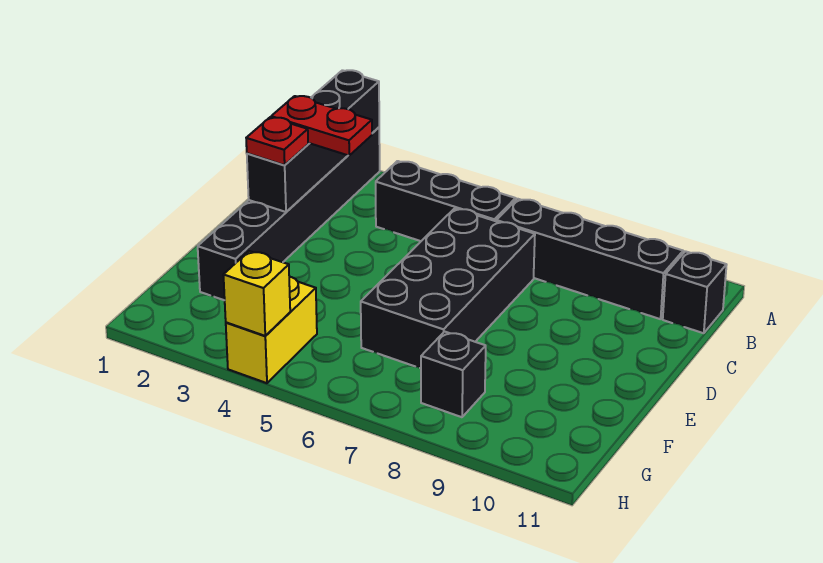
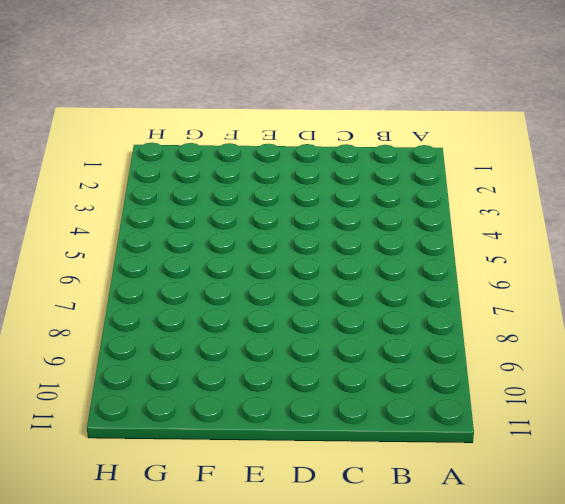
none -> black brick A2:F2 level 1
none -> black brick B4:B6 level 1

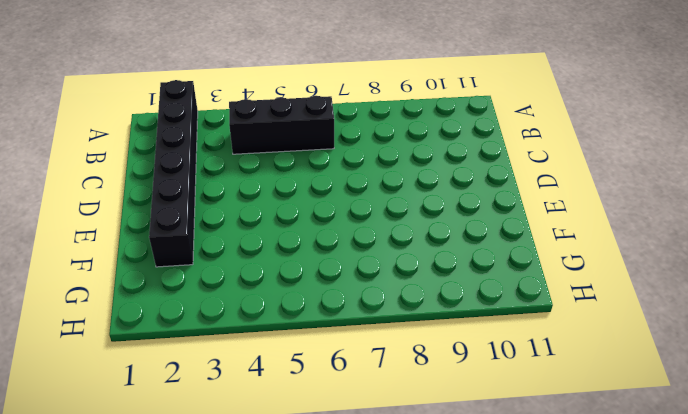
none -> black brick B7:B10 level 1
none -> black brick B11 level 1

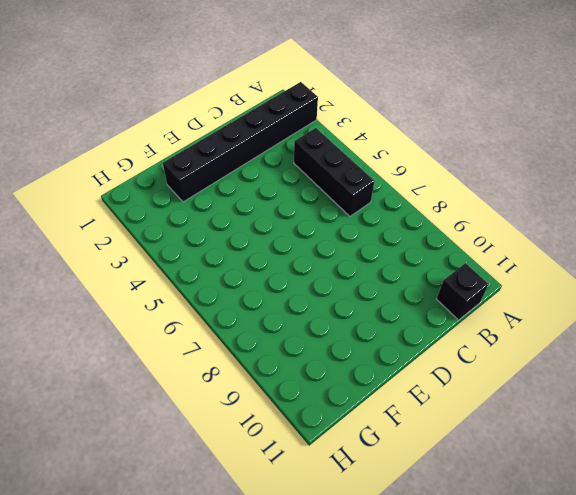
none -> black brick B7:B10 level 1
none -> black brick C6:F7 level 1

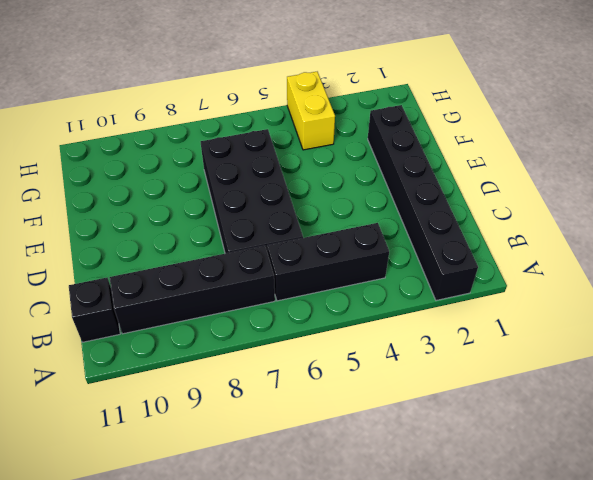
none -> black brick G8 level 1
none -> black brick A2:D2 level 2

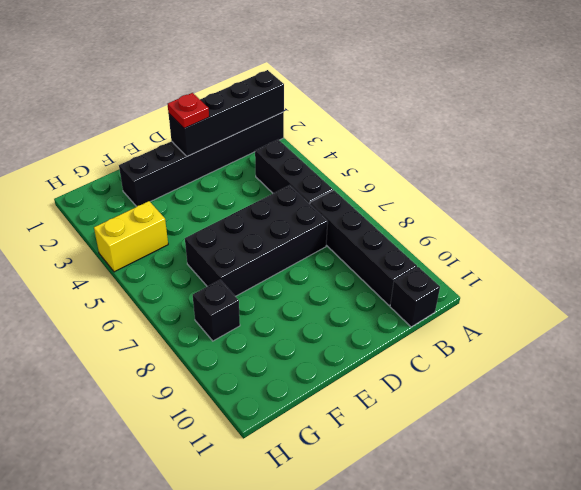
none -> yellow brick H4 level 2
none -> red plate C2:C3 level 3

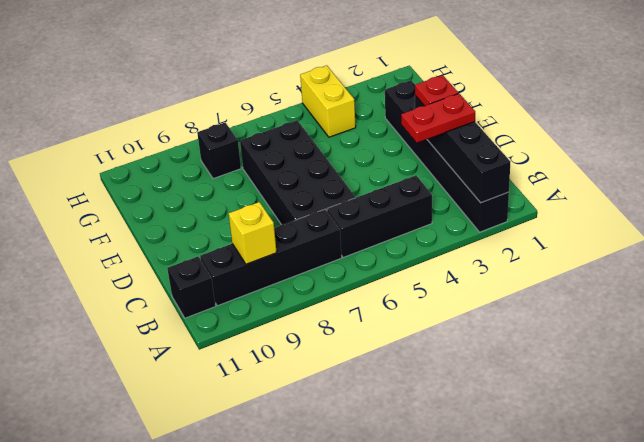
yellow brick B9 level 2 -> yellow brick H4 level 2

